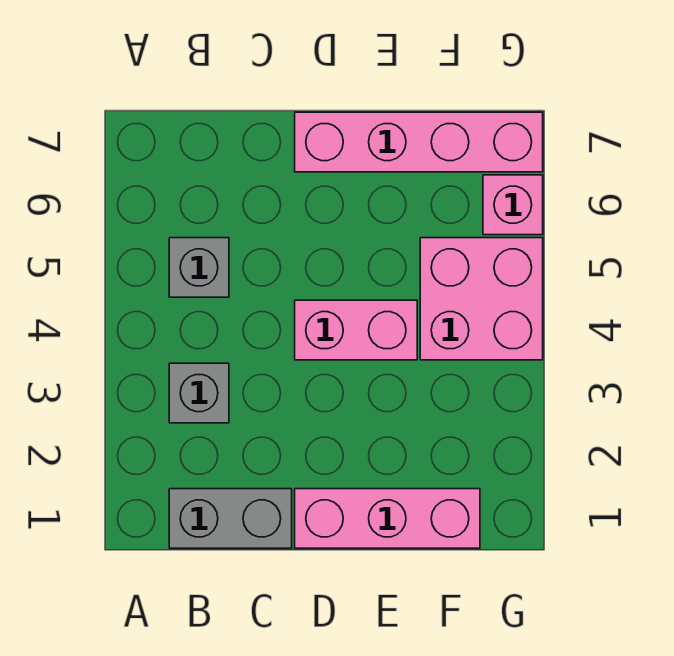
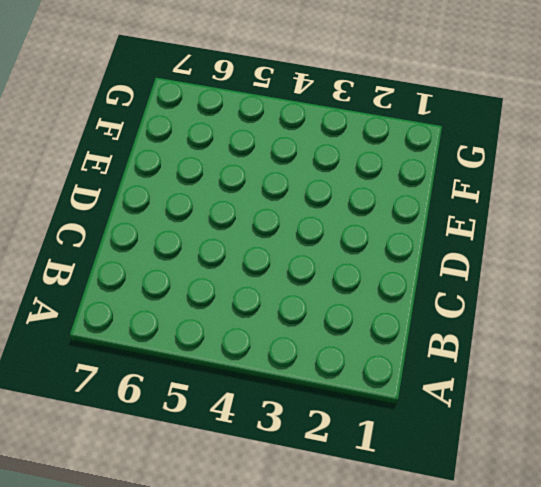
none -> grey brick B1:C1 level 1
none -> grey brick B3 level 1

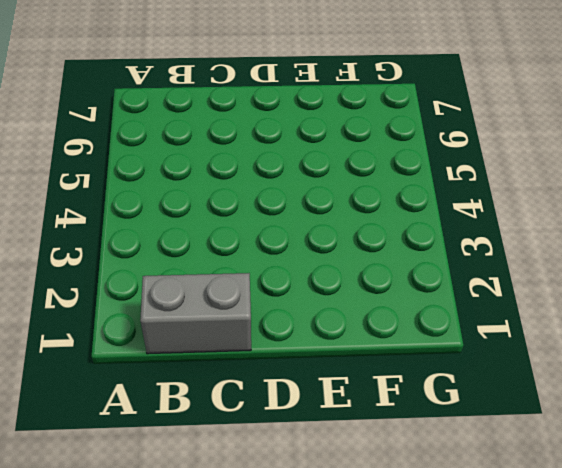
none -> grey brick B3 level 1
none -> grey brick B5 level 1

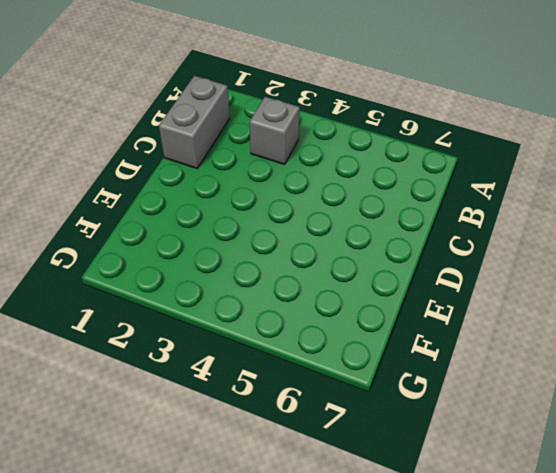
none -> grey brick B5 level 1
none -> pink brick D1:F1 level 1

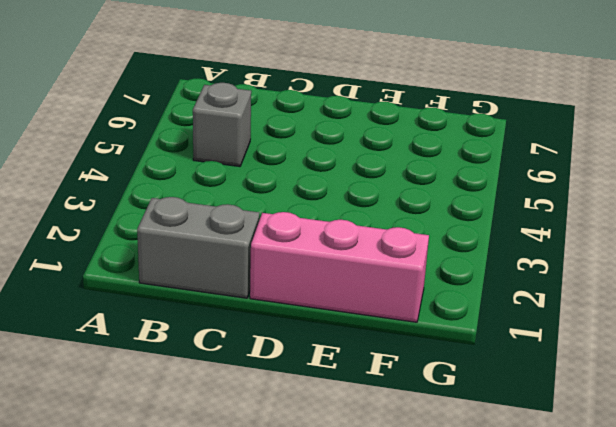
none -> grey brick B3 level 1
none -> pink brick D4:E4 level 1

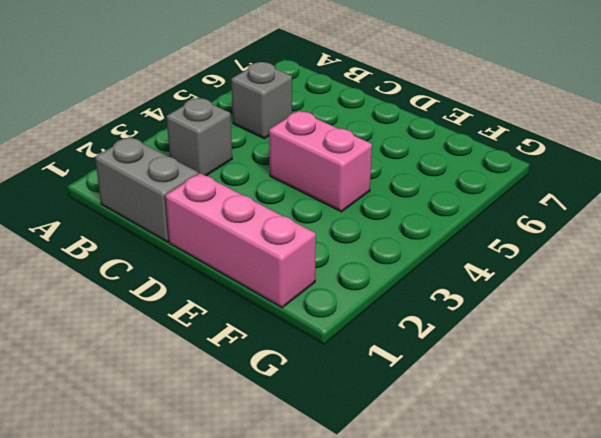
none -> pink brick D7:G7 level 1
none -> pink brick F4:G5 level 1

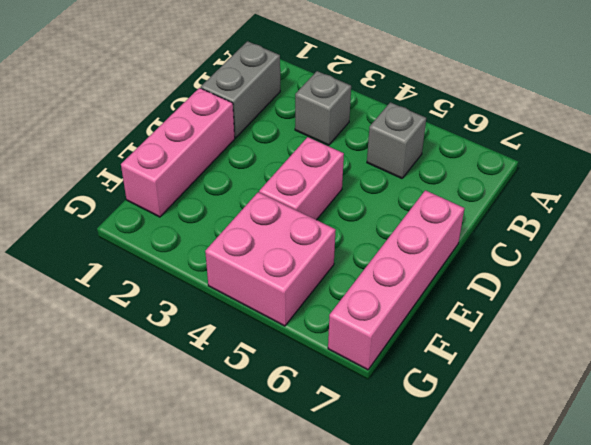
none -> pink brick G6 level 1

